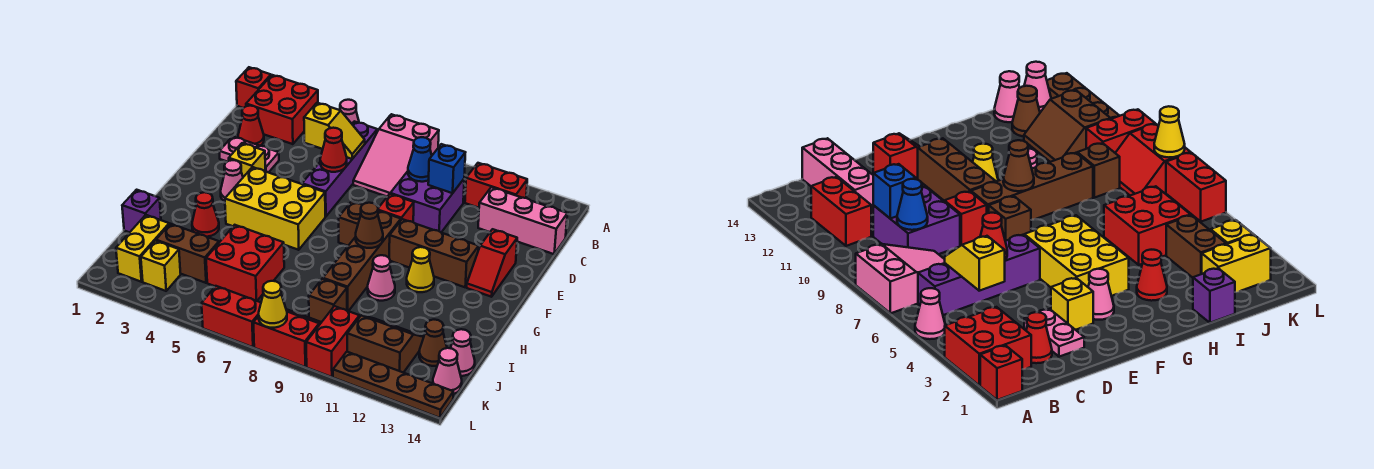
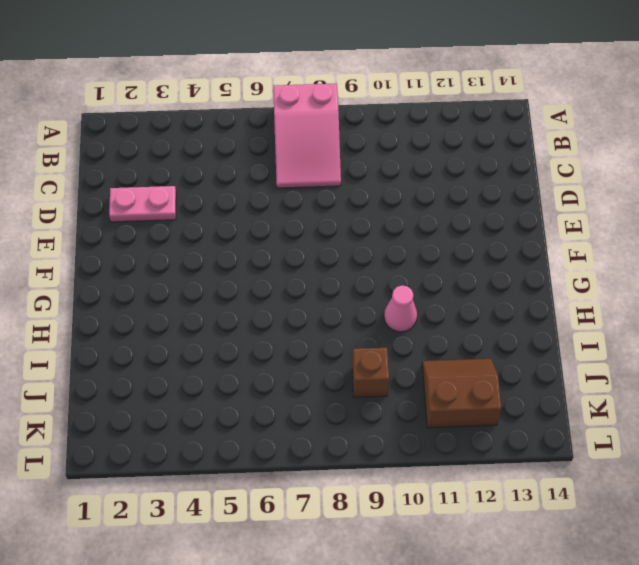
none -> red brick A1 level 1
none -> red brick A2:B3 level 1
none -> pink cone A5 level 1
none -> purple brick B6:E6 level 1

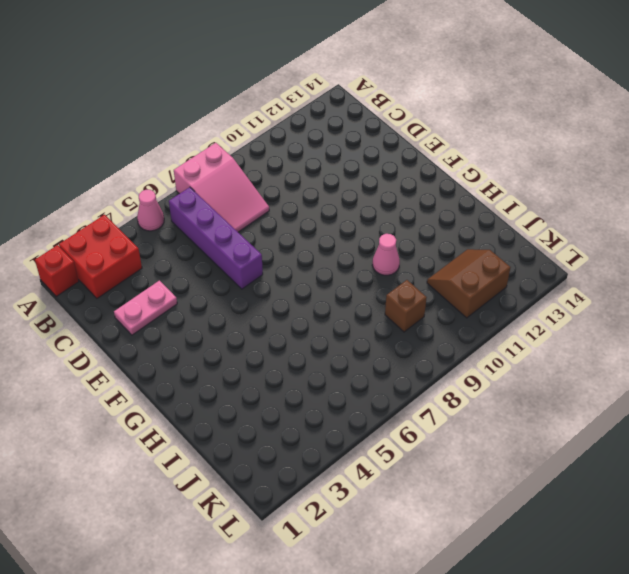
none -> red brick B11:B12 level 1
none -> red cone C2 level 1
none -> purple brick C9:D10 level 1
none -> pink brick C12:C14 level 1

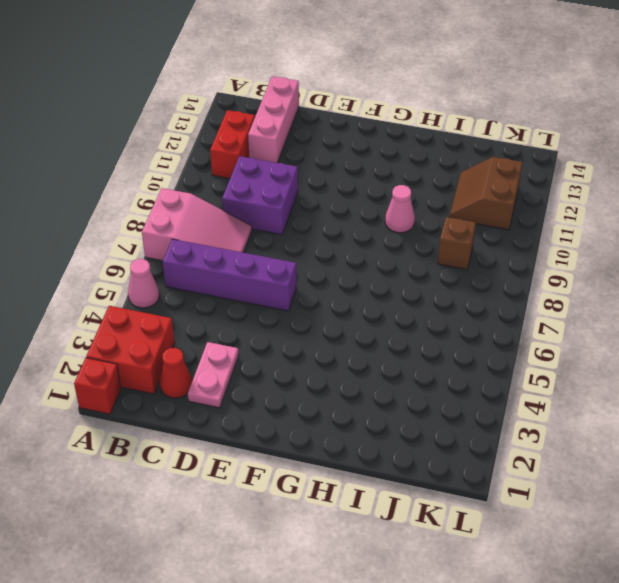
none -> yellow brick E3 level 1
none -> red brick E9 level 1
none -> red slope E13:F13 level 1 top E
none -> pink cone F3 level 1

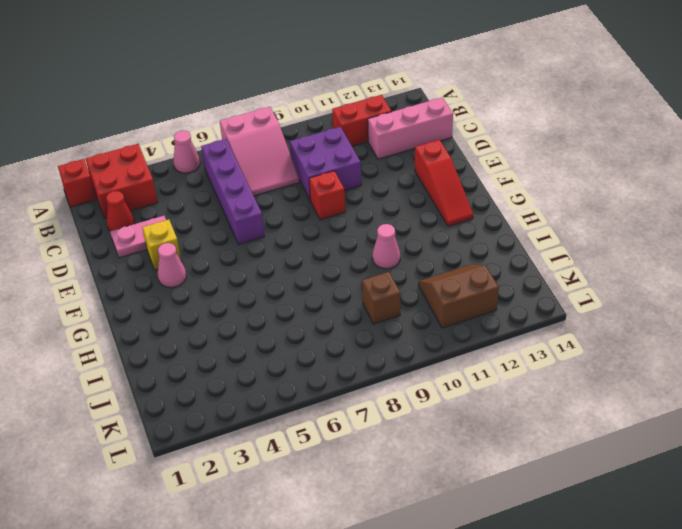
red slope E13:G13 level 1 top E -> red slope E13:F13 level 1 top E
none -> yellow brick F4:G6 level 1
none -> brown brick F8 level 1
none -> brown brick F9:I9 level 1
none -> brown brick F10:F12 level 1

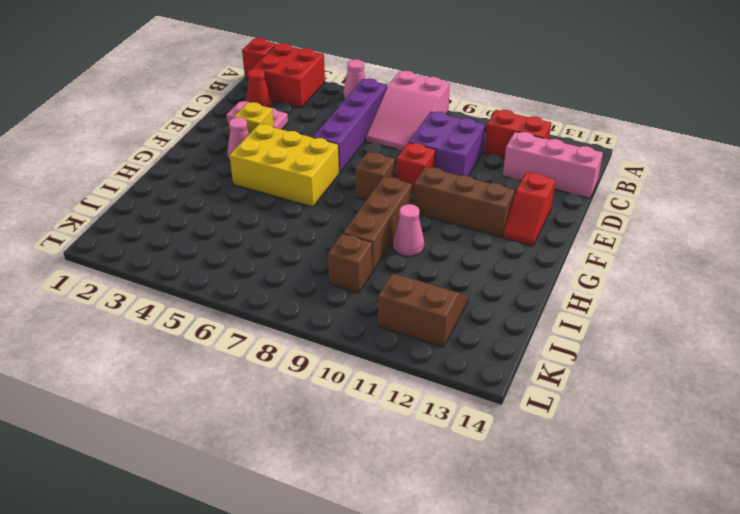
brown brick G9:I9 level 1 -> brown brick F9:I9 level 1
none -> yellow cone G11 level 1
none -> red cone H3 level 1
none -> purple brick I1 level 1
none -> red brick I5:J6 level 1

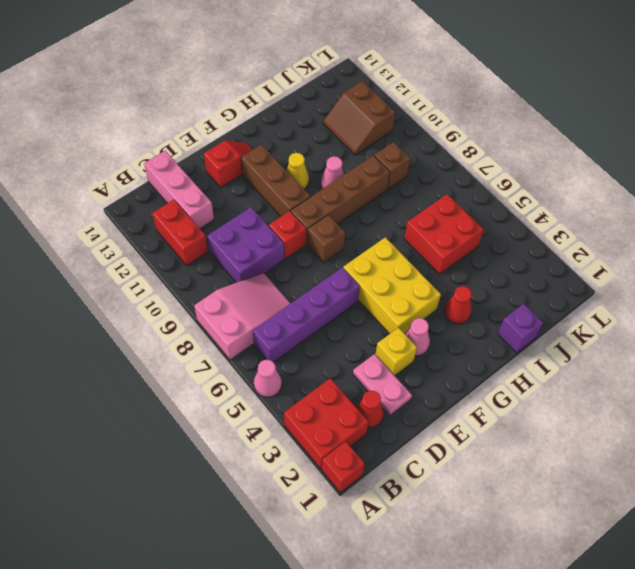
none -> yellow brick J2:K2 level 1
none -> brown brick J3:J4 level 1
none -> brown cone J13 level 1
none -> pink cone J14 level 1

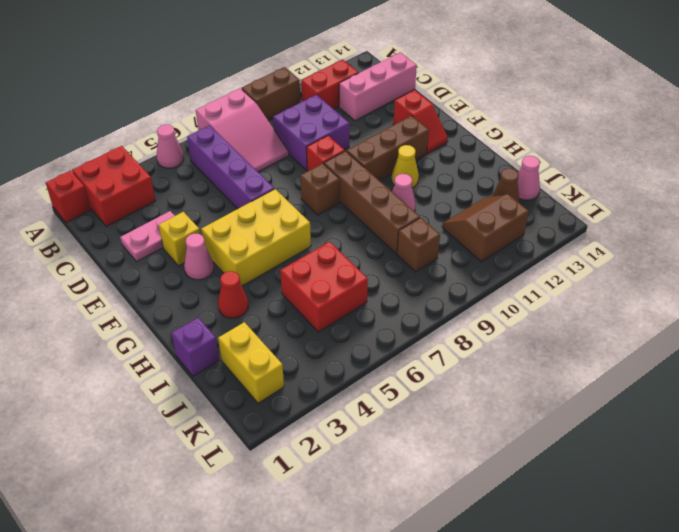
brown brick A9:A10 level 1 -> brown brick J3:J4 level 1
none -> red cone C2 level 1
none -> yellow brick K3 level 1
none -> red slope K8:L9 level 1 top L
none -> red brick K10:L10 level 1

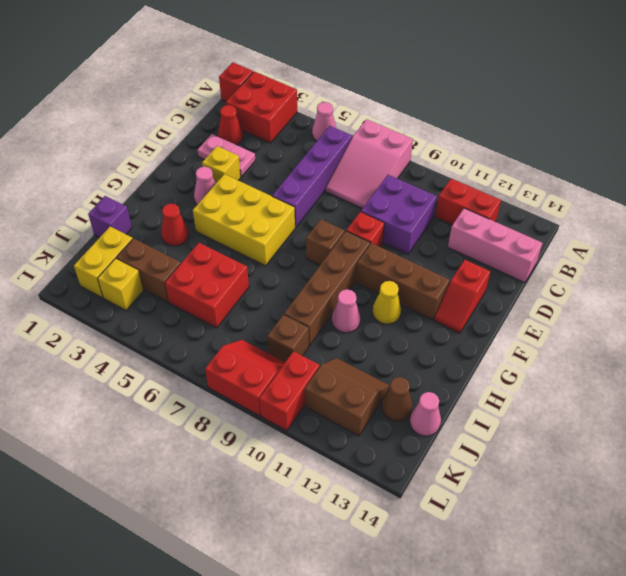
none -> pink cone K14 level 1
none -> red brick L6:L7 level 1
none -> brown plate L11:L14 level 1
none -> yellow slope C5:C6 level 2 top 5

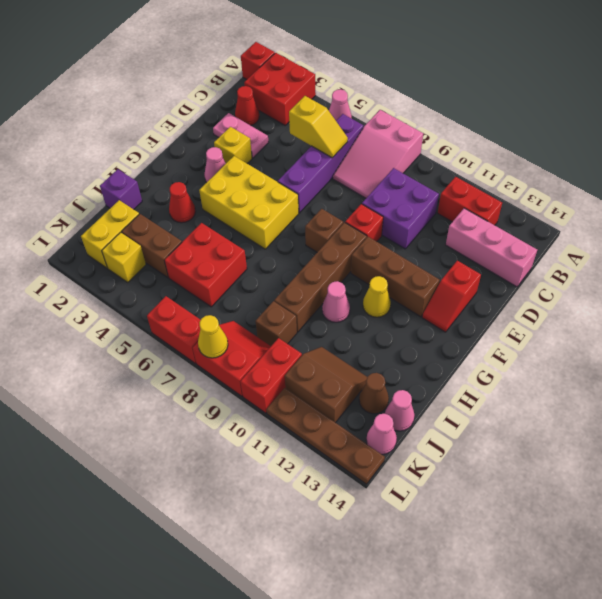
none -> blue cone C9 level 2
none -> blue brick C10 level 2
none -> red cone D6 level 2
none -> brown cone G9 level 2

